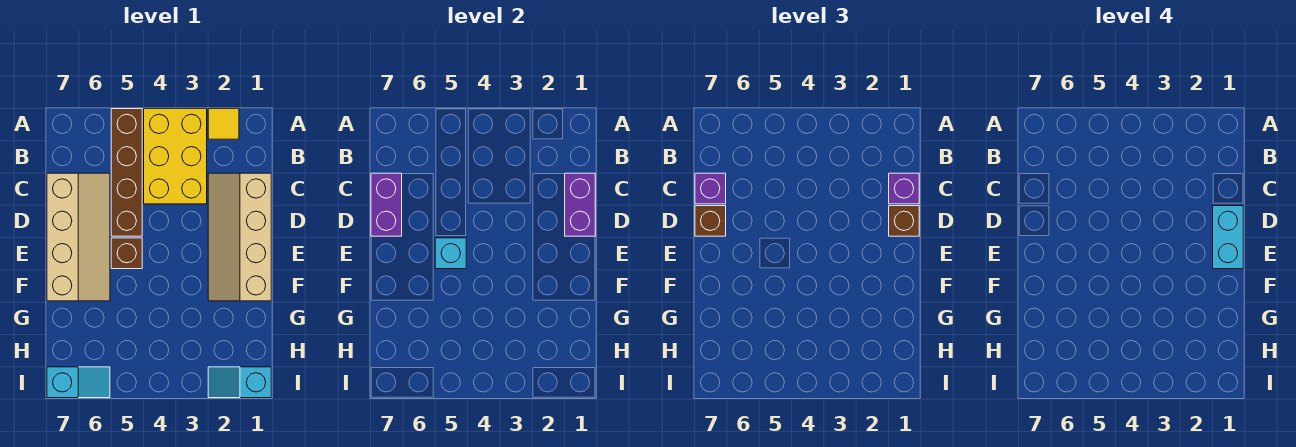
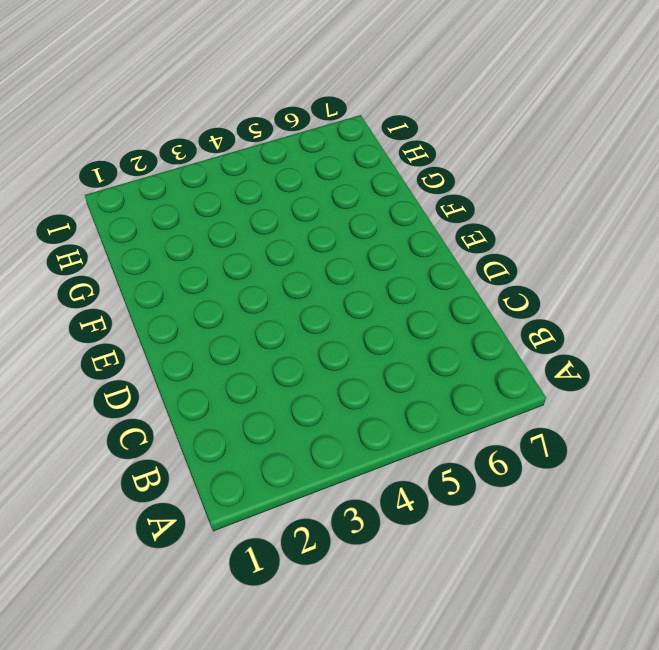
none -> yellow tile A2 level 1
none -> yellow brick A3:C4 level 1
none -> brown brick A5:D5 level 1

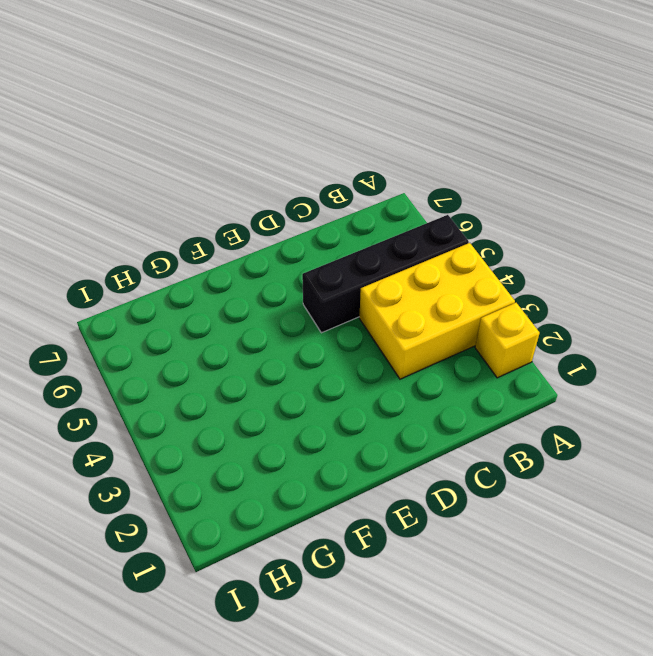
yellow brick A2 level 1 -> yellow tile A2 level 1
black brick A5:D5 level 1 -> brown brick A5:D5 level 1
none -> tan slope C1:F2 level 1 top 1
none -> tan slope C6:F7 level 1 top 7
none -> brown brick E5 level 1

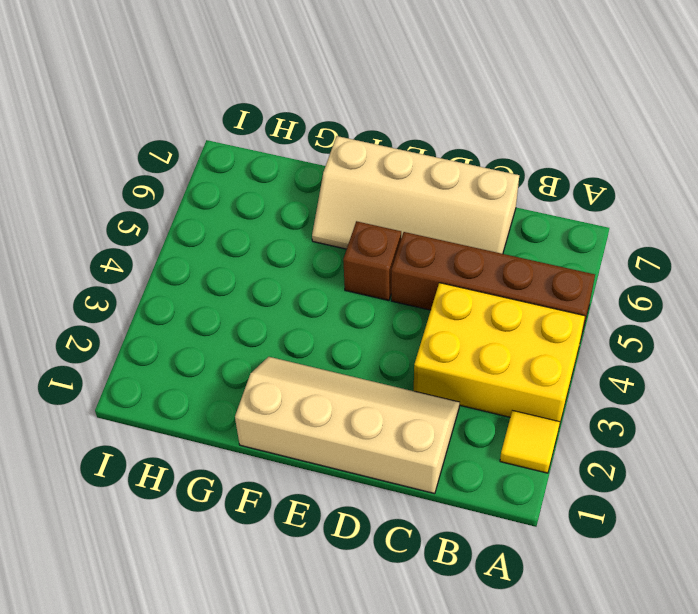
none -> cyan slope I1:I2 level 1 top 1
none -> cyan slope I6:I7 level 1 top 7
none -> purple brick C1:D1 level 2

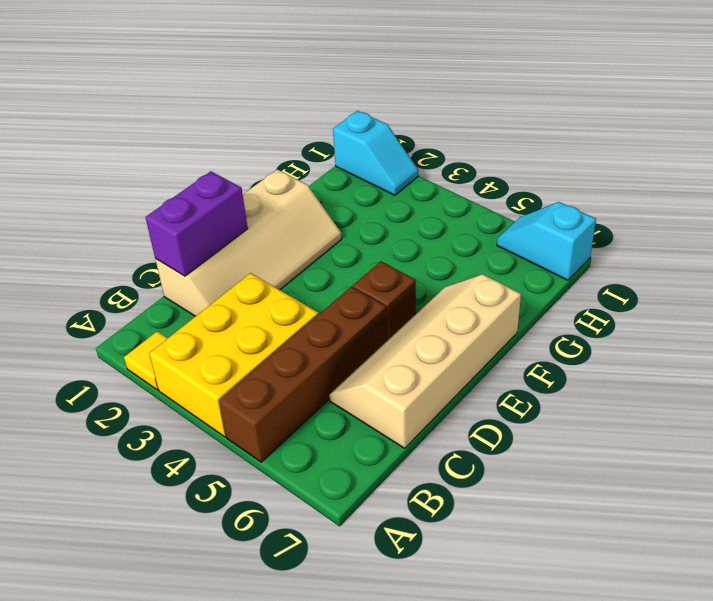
none -> purple brick C7:D7 level 2
none -> cyan brick E5 level 2
none -> purple brick C1 level 3

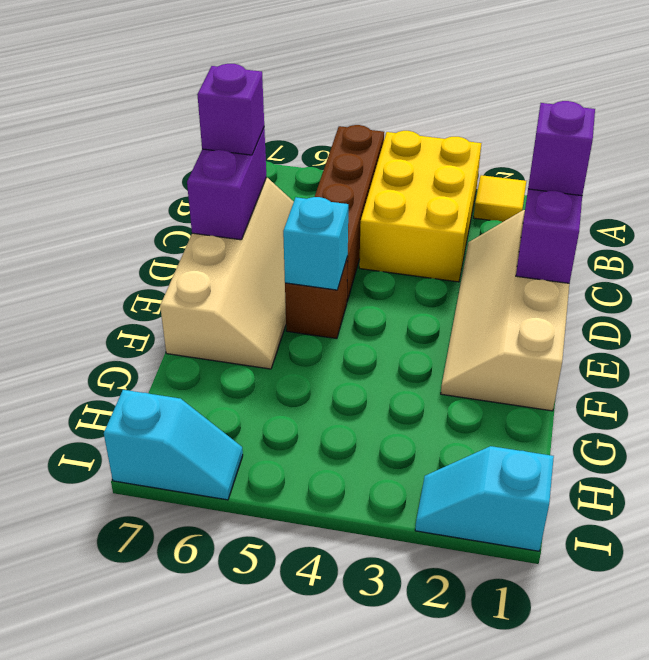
none -> brown brick D1 level 3
none -> brown brick D7 level 3
none -> cyan brick D1:E1 level 4

